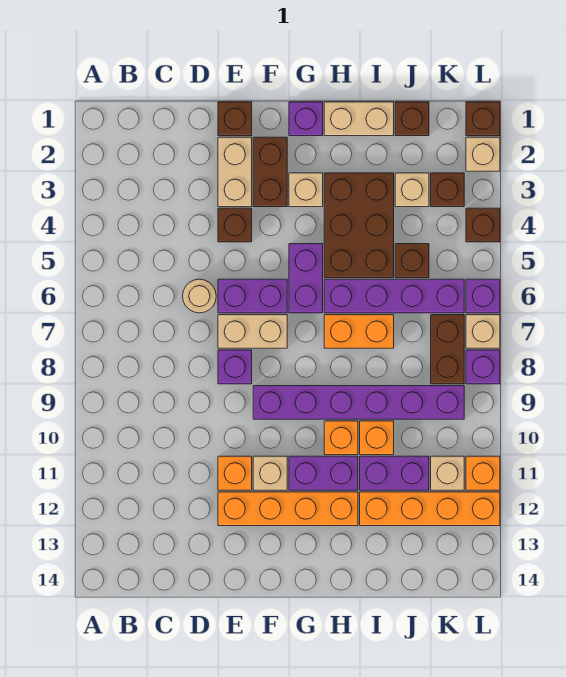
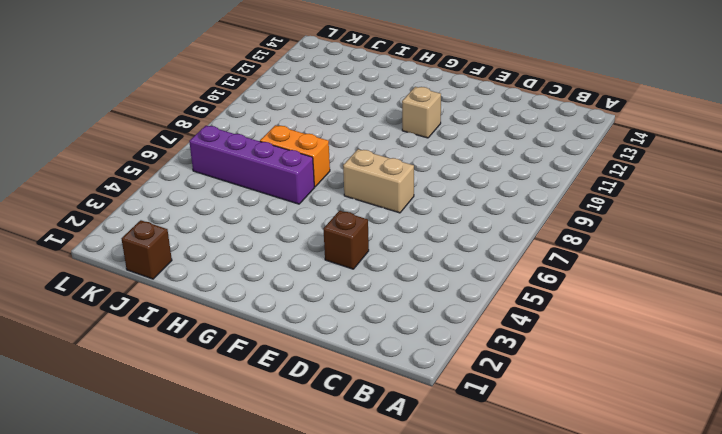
none -> tan round brick D6 level 1
none -> brown brick E1 level 1
none -> tan brick E2:E3 level 1
none -> purple brick E6:F6 level 1

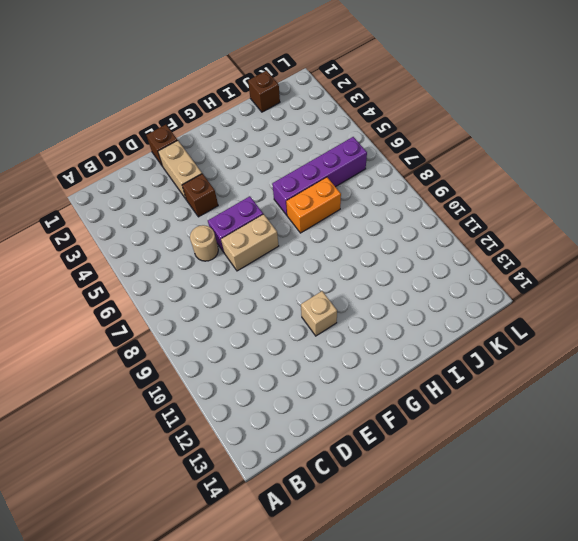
none -> purple brick E8 level 1
none -> orange brick E11 level 1
none -> orange brick E12:H12 level 1
none -> brown brick F2:F3 level 1

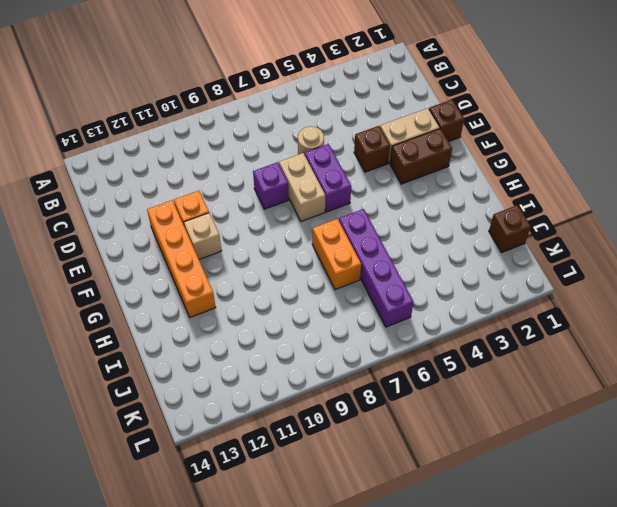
none -> purple brick F9:K9 level 1
none -> purple brick G1 level 1
none -> tan brick G3 level 1
none -> purple brick G5:G6 level 1

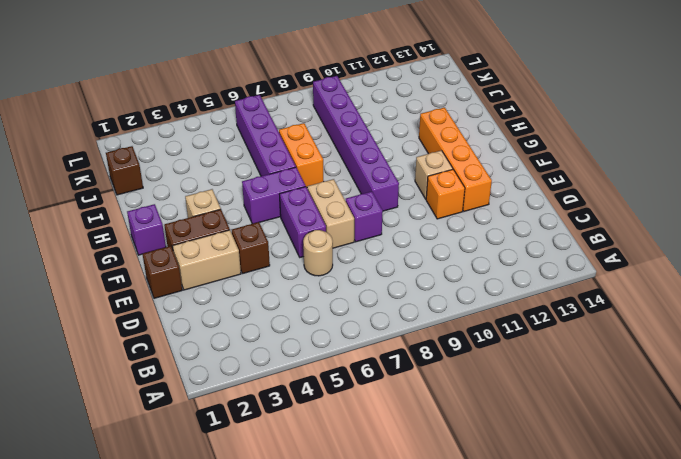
none -> purple brick G11:H11 level 1
none -> tan brick H1:I1 level 1
none -> brown brick H3:I5 level 1
none -> orange brick H10 level 1

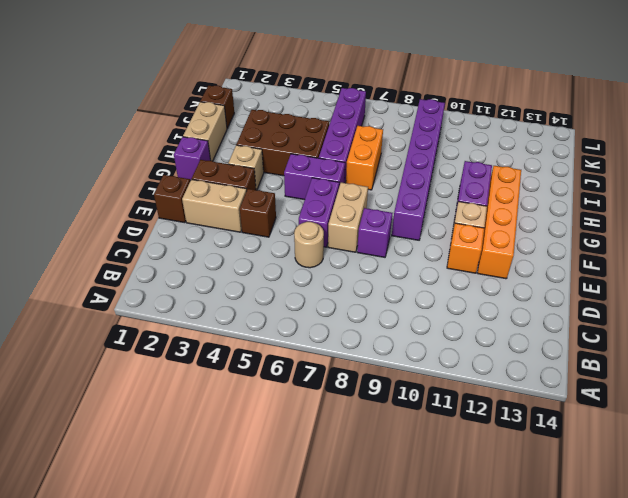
none -> orange brick H10 level 1
none -> orange brick I10 level 1
none -> purple brick I11:J11 level 1
none -> orange brick I12:L12 level 1

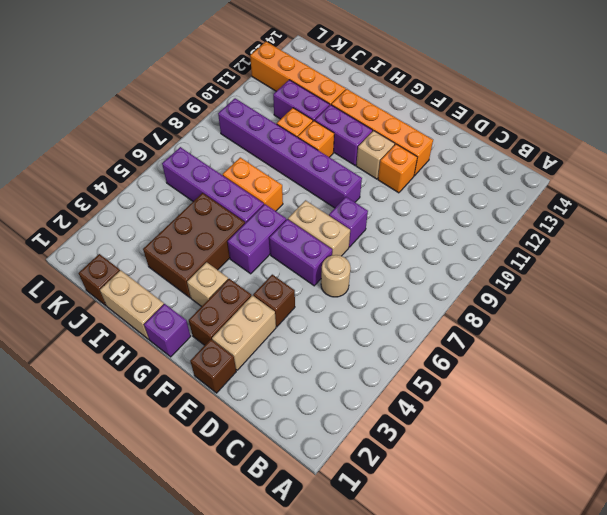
none -> tan brick J3 level 1
none -> brown brick J5 level 1
none -> brown brick K3 level 1
none -> brown brick K7:K8 level 1

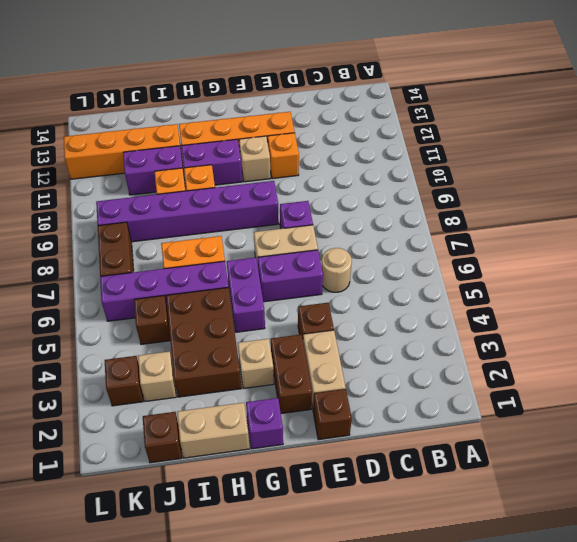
none -> tan brick K11 level 1
none -> brown brick L1 level 1
none -> tan brick L2 level 1
none -> brown brick L4 level 1

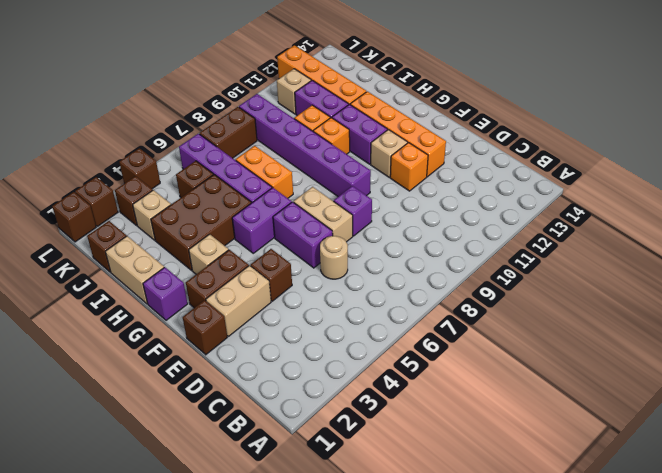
brown brick L2 level 1 -> tan brick L2 level 1
none -> purple brick L6 level 1
none -> tan brick L7 level 1
none -> purple brick L8 level 1
none -> orange brick L11 level 1

